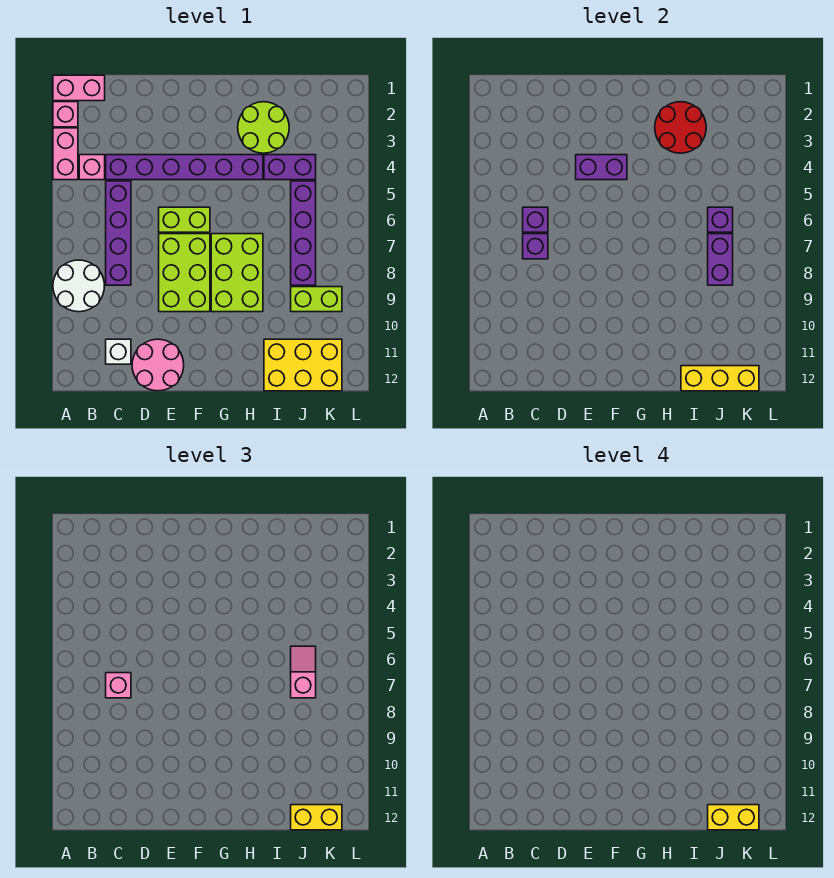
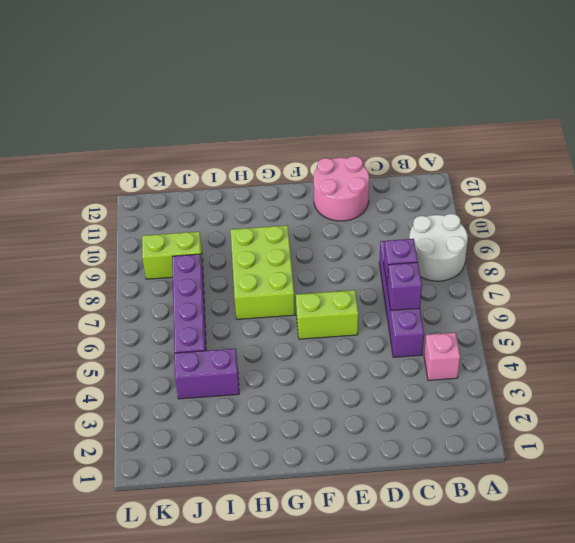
none -> pink brick A1:B1 level 1
none -> pink brick A2 level 1
none -> pink brick A3:A4 level 1

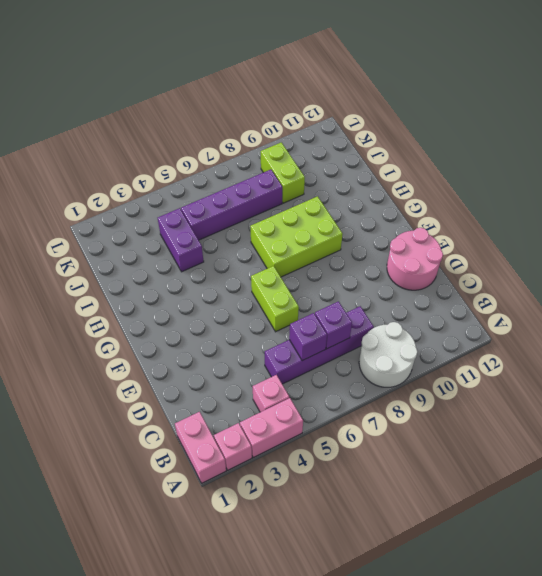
none -> purple brick C4:H4 level 1
none -> white brick C11 level 1
none -> lime brick E7:F9 level 1

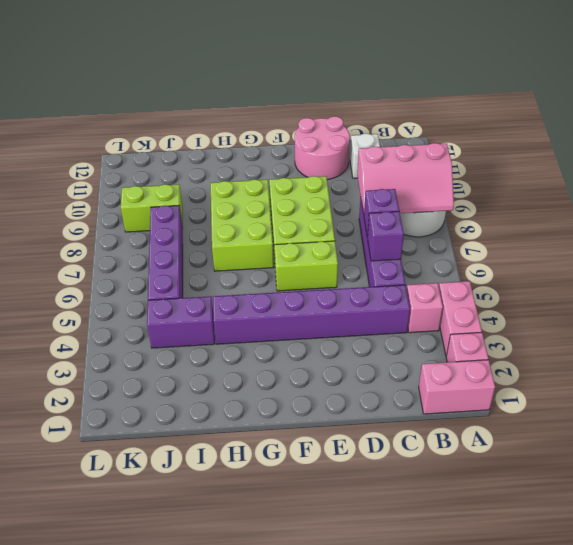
pink slope A8:C9 level 2 top 9 -> none
none -> lime round brick H2:I3 level 1
none -> yellow brick I11:K12 level 1
none -> purple brick E4:F4 level 2

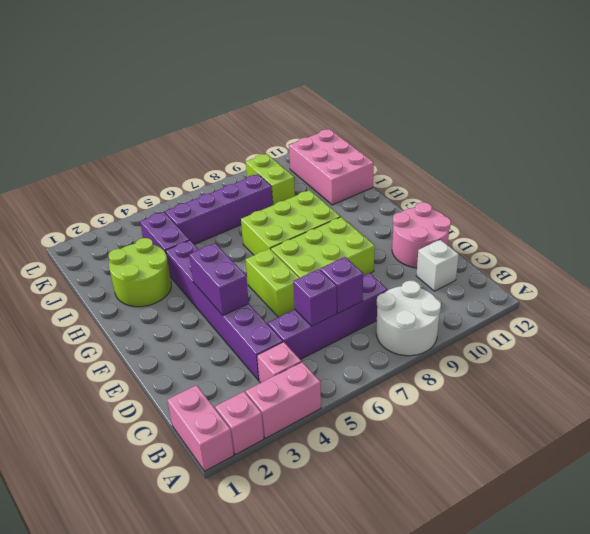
pink brick I11:K12 level 1 -> yellow brick I11:K12 level 1
none -> red round brick H2:I3 level 2
none -> yellow brick I12:K12 level 2
none -> purple brick J6 level 2

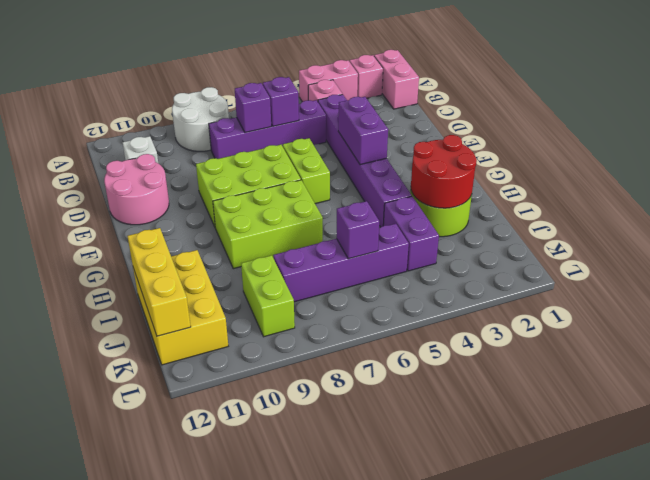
none -> purple brick J7:J8 level 2
none -> pink brick C7 level 3
none -> pink slope J6:J7 level 3 top 7

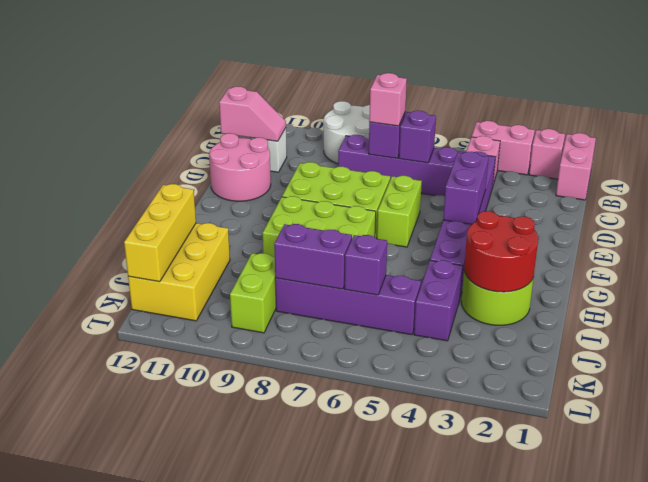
pink slope C11:C12 level 2 top 12 -> pink slope J6:J7 level 3 top 7
none -> yellow brick J12:K12 level 3
none -> yellow brick J12:K12 level 4

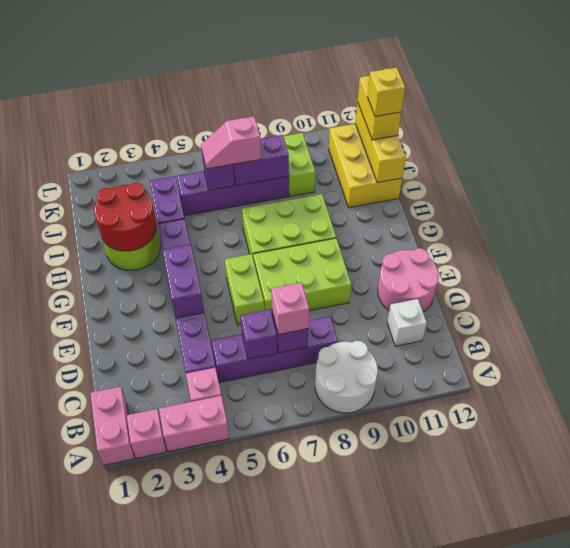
yellow brick J12 level 4 -> yellow brick J12:K12 level 4

